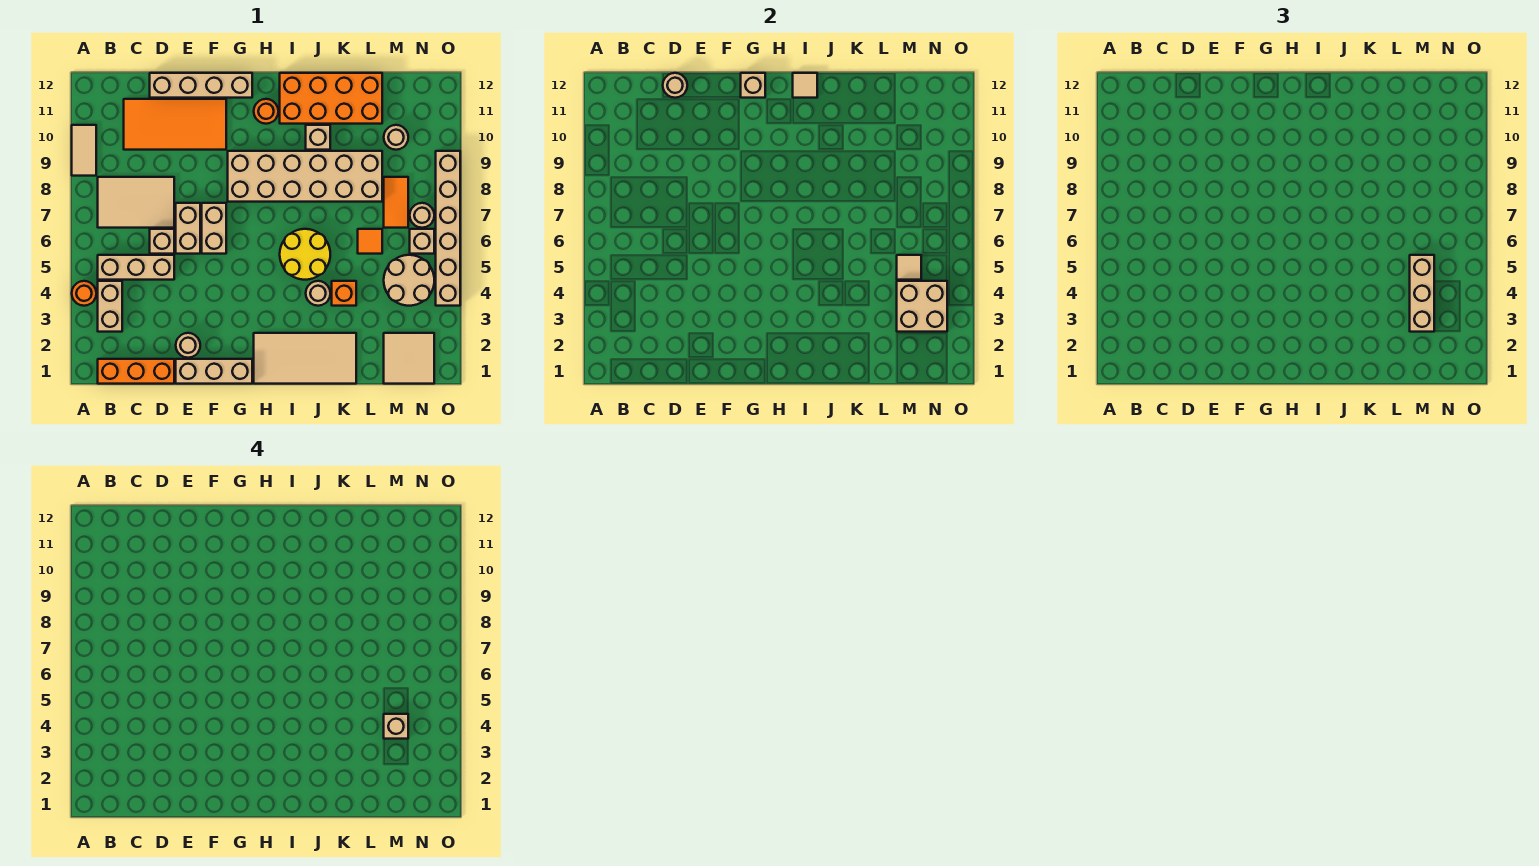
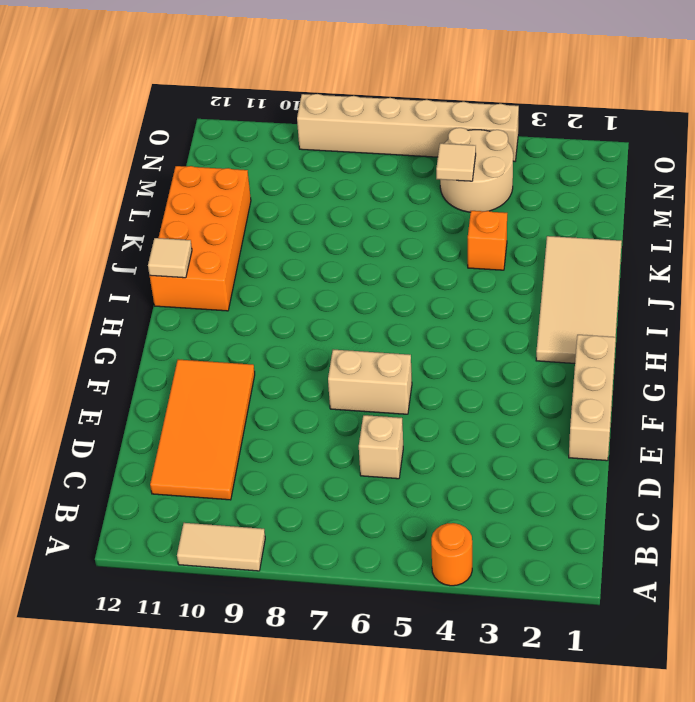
none -> orange brick B1:D1 level 1
none -> tan brick B3:B4 level 1
none -> tan brick B5:D5 level 1
none -> tan tile B7:D8 level 1

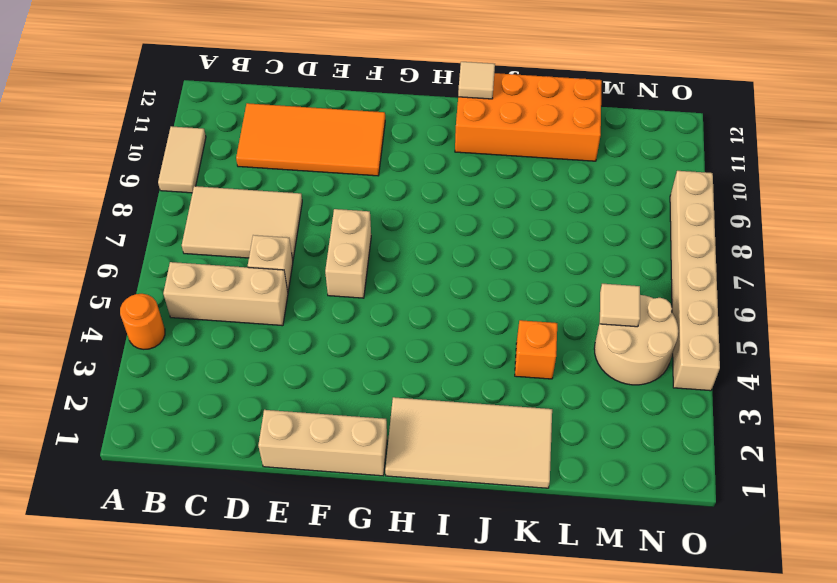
none -> orange brick B1:D1 level 1
none -> tan brick B3:B4 level 1
none -> tan brick D12:G12 level 1
none -> tan round brick E2 level 1

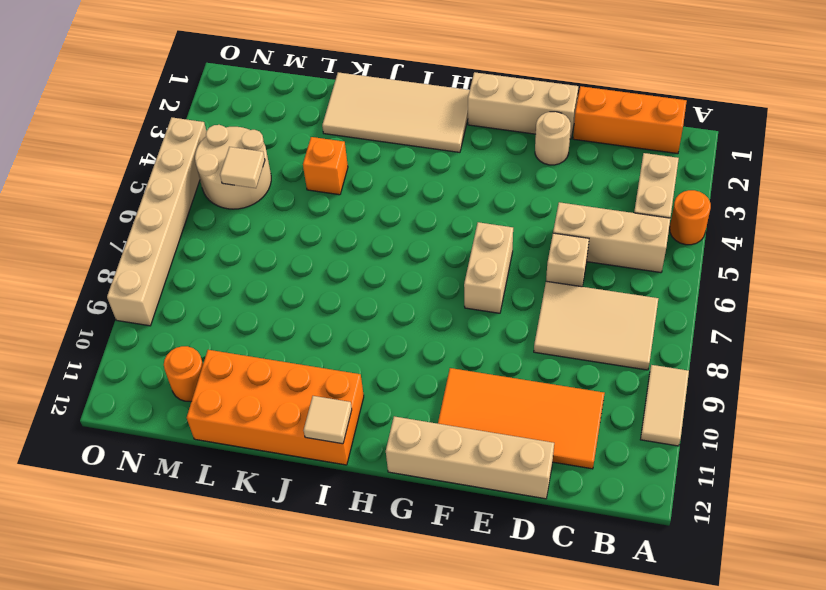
orange round brick M11 level 1 -> orange round brick H11 level 1
none -> tan brick E6:E7 level 1
none -> tan brick G8:L9 level 1
none -> yellow round brick I5:J6 level 1
none -> tan round brick J4 level 1

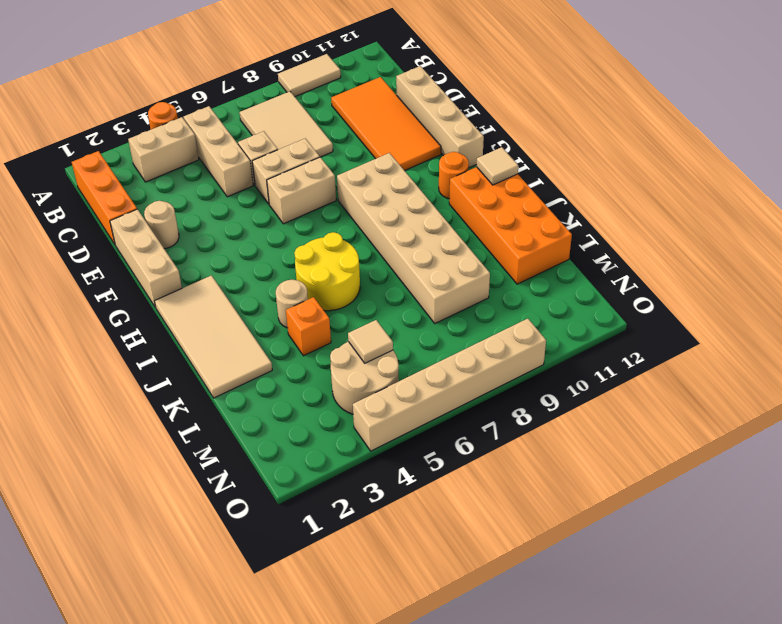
none -> tan brick J10 level 1
none -> orange tile L6 level 1
none -> tan tile M1:N2 level 1
none -> orange tile M7:M8 level 1

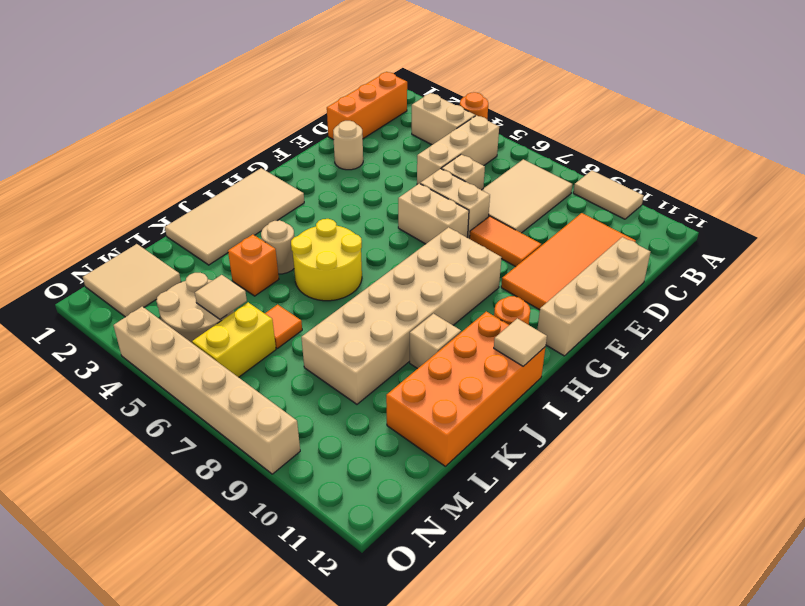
orange tile E8:E9 level 1 -> orange tile M7:M8 level 1
yellow brick M6:N6 level 1 -> tan brick N6 level 1
none -> tan brick E1:G1 level 1
none -> tan round brick M10 level 1
none -> tan round brick N7 level 1
none -> tan round brick D12 level 2

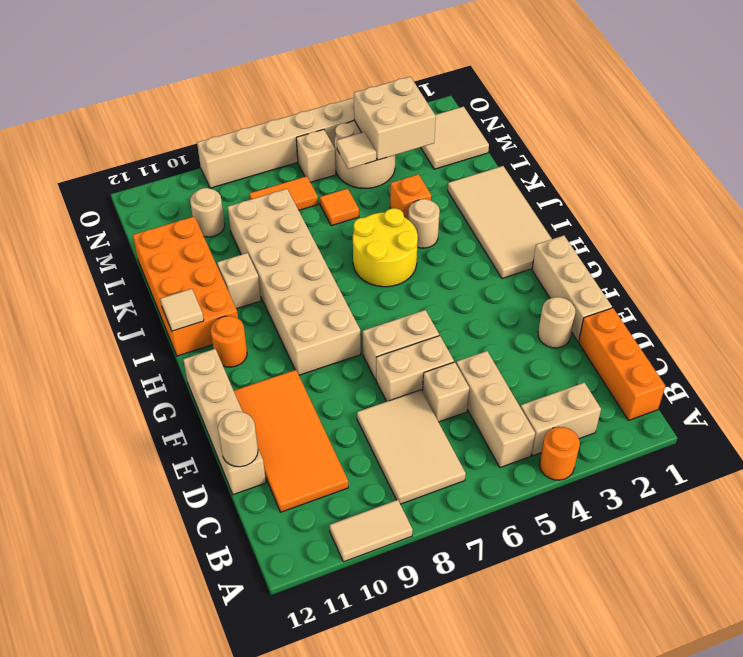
none -> tan round brick N7 level 1
none -> tan brick G12 level 2
none -> tan brick M3:M5 level 3
none -> tan brick M4 level 4

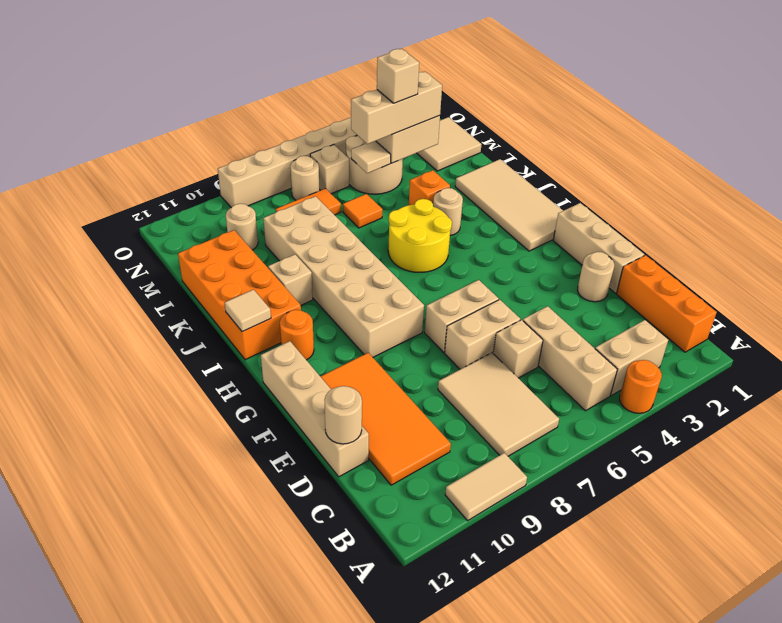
none -> tan brick G12 level 2

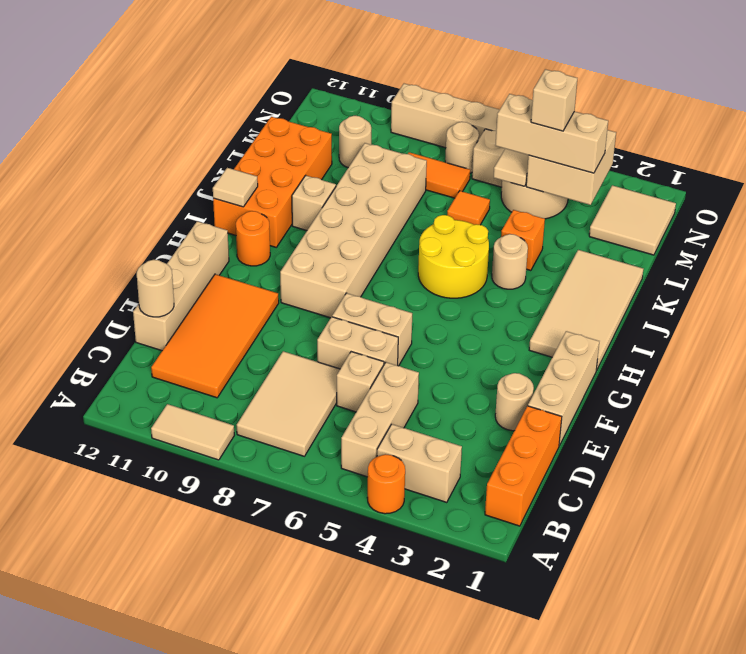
none -> tan brick G12 level 2

